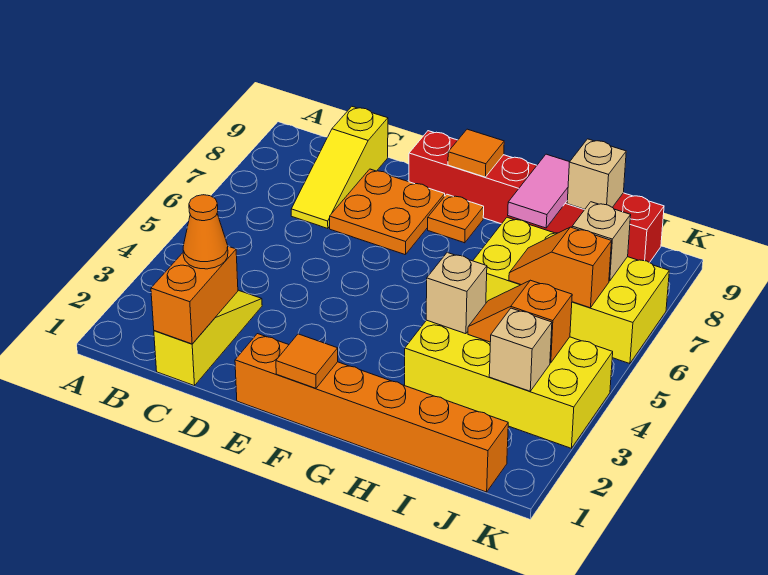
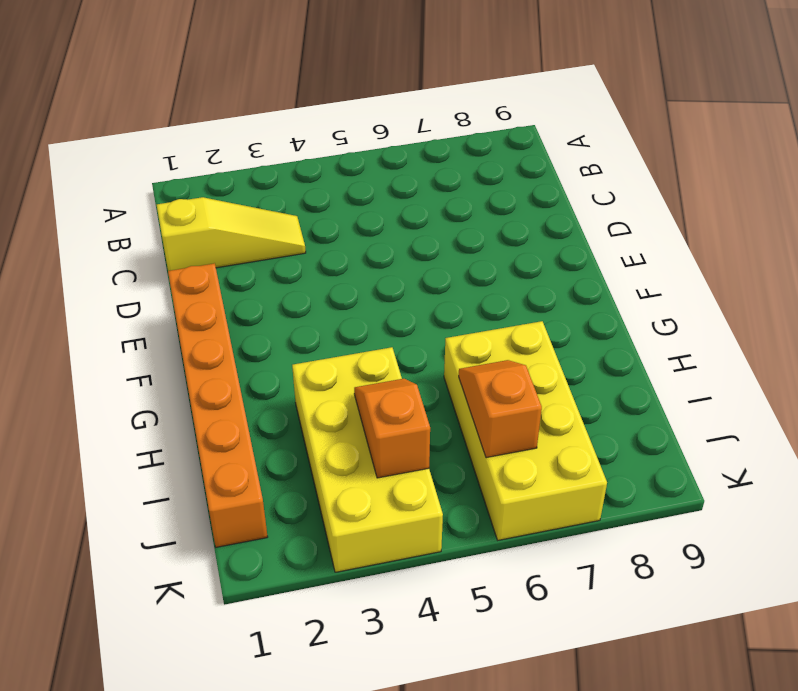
none -> yellow slope C7:C9 level 1 top 9
none -> orange plate D7:E8 level 1
none -> red brick E9:J9 level 1

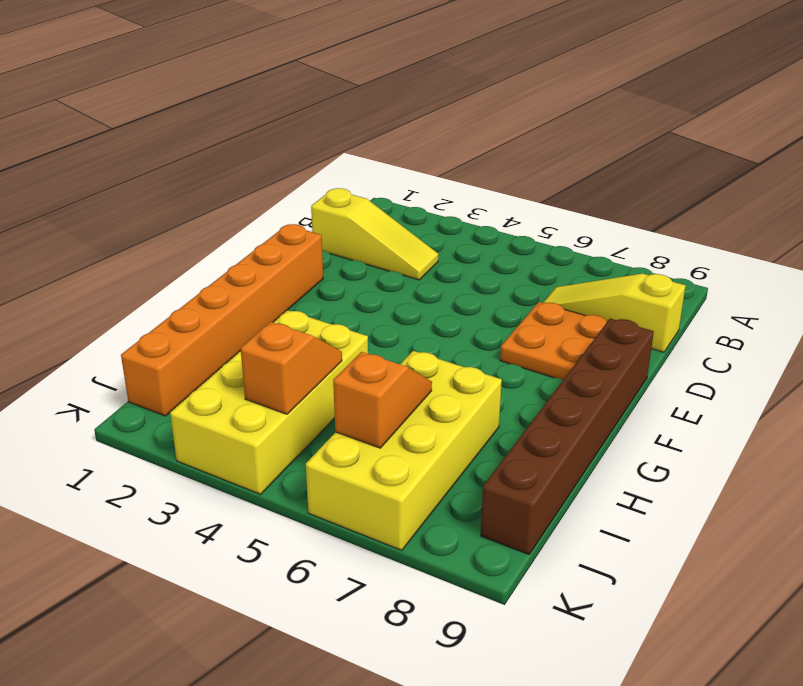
brown brick E9:J9 level 1 -> red brick E9:J9 level 1
none -> orange plate F8 level 1
none -> orange brick C1:C2 level 2
none -> orange tile F1 level 2

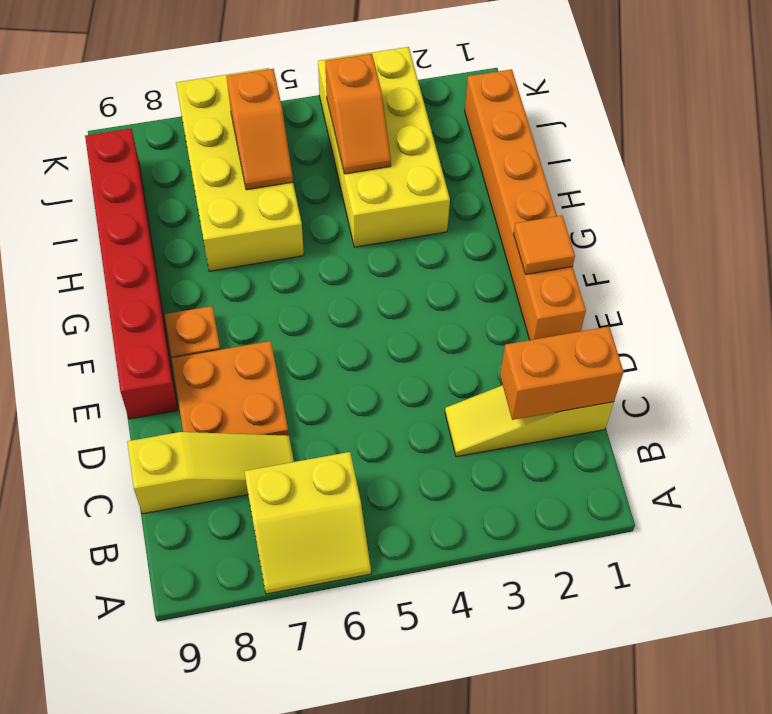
yellow slope A6:B7 level 1 top B -> none
none -> orange tile F9 level 2
none -> tan brick H4 level 2
none -> pink tile H8:H9 level 2

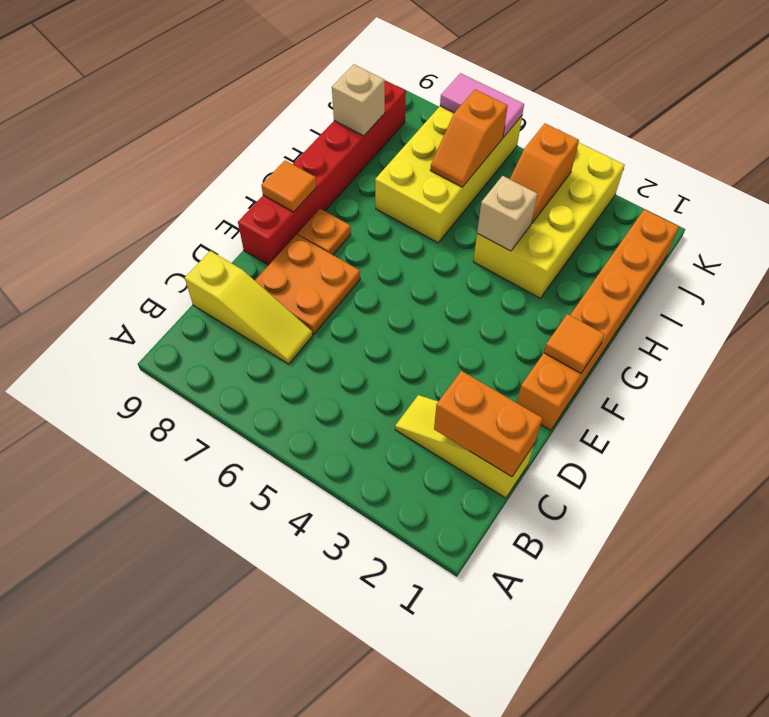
pink tile K6:K7 level 2 -> pink tile H8:H9 level 2
none -> tan brick J3 level 2
none -> tan brick J7 level 2
none -> orange cone C2 level 3

